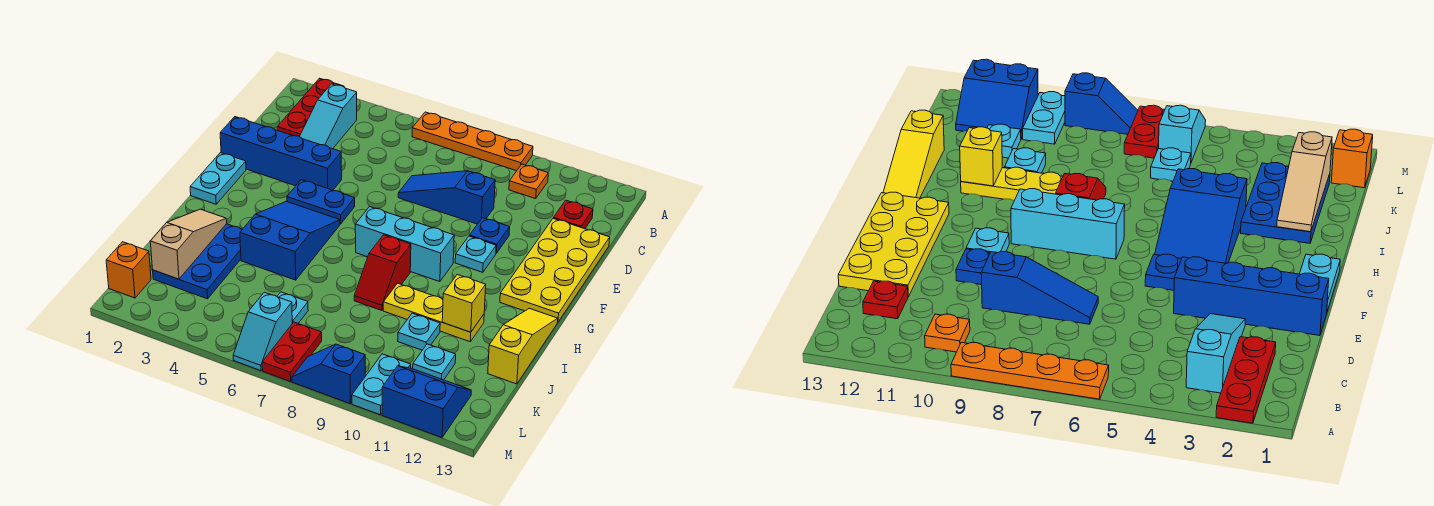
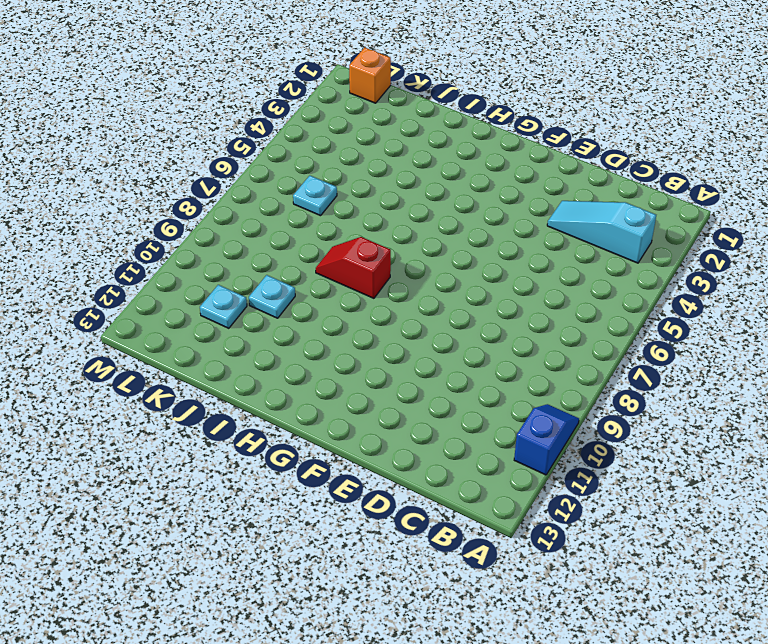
blue slope A10:A11 level 1 top 11 -> blue slope M8:M9 level 1 top 9
none -> red plate A2:C2 level 1
none -> orange plate A6:A9 level 1
none -> orange plate B10 level 1

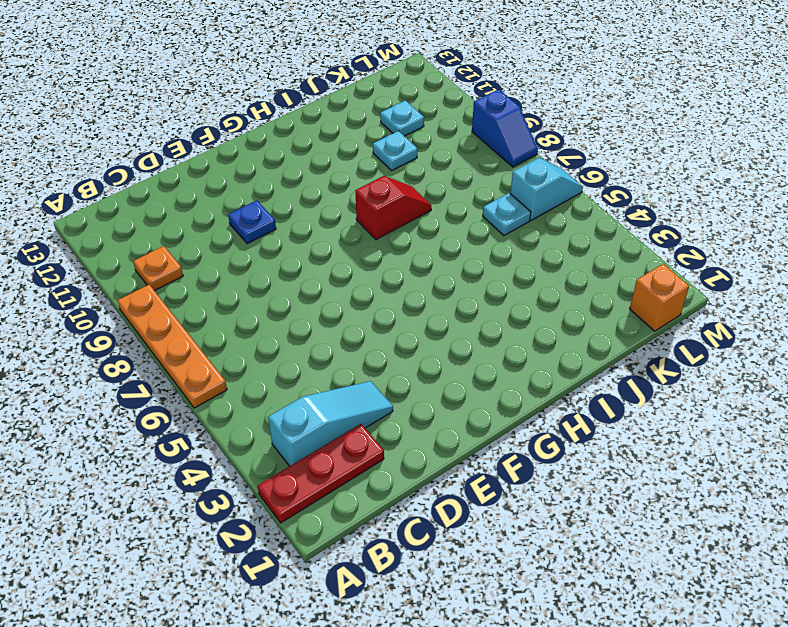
none -> red plate C12 level 1
none -> blue slope D7:D9 level 1 top 9
none -> yellow plate D12:G13 level 1

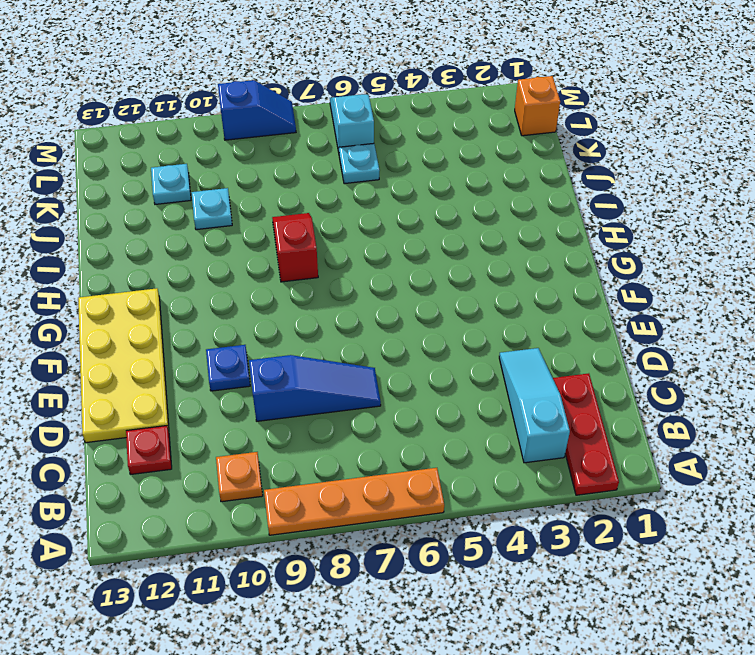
none -> blue brick E1:E4 level 1
none -> cyan plate F1:G1 level 1
none -> blue plate F4:F5 level 1

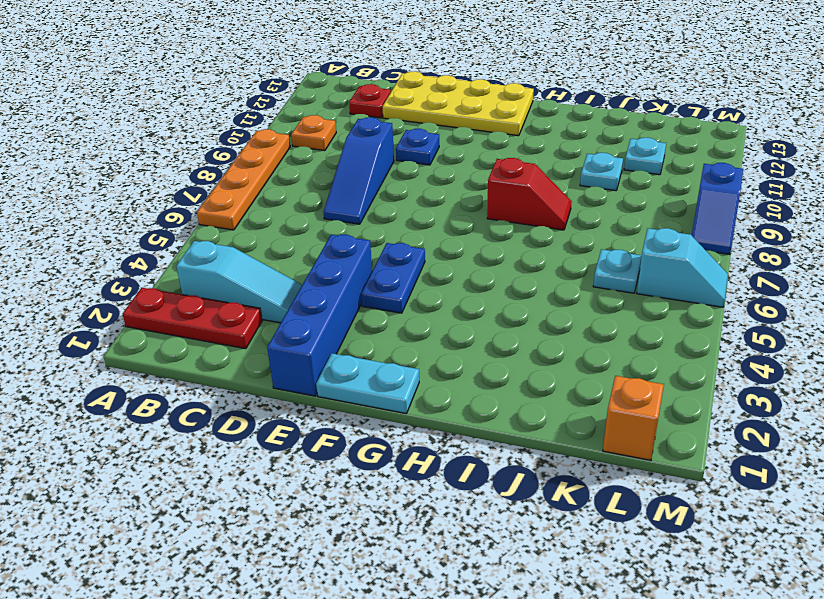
none -> cyan plate F10 level 1
none -> blue slope G4:I5 level 1 top I
none -> cyan brick G7:G9 level 1

